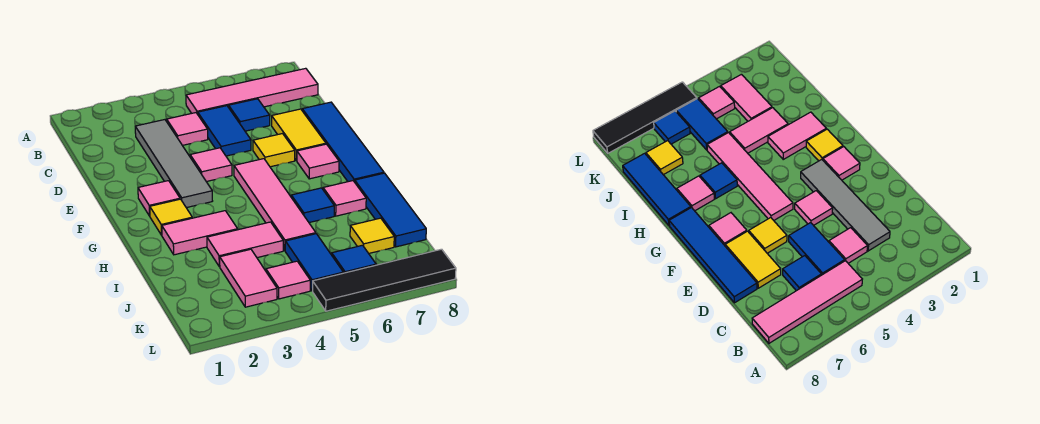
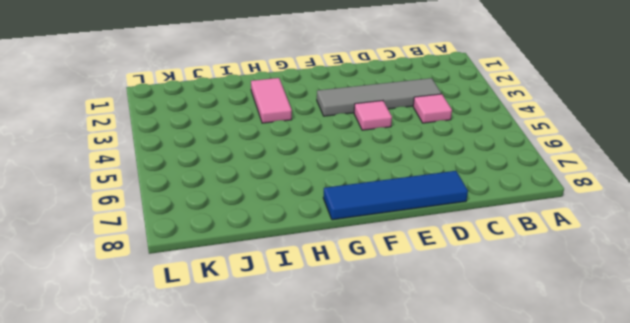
none -> pink tile B5:B8 level 1
none -> blue tile C5:D5 level 1
none -> blue tile C6 level 1

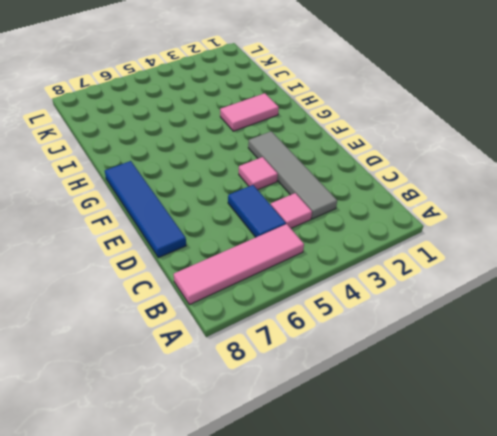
none -> blue tile C6 level 1
none -> yellow tile D7:E7 level 1
none -> yellow tile E6 level 1

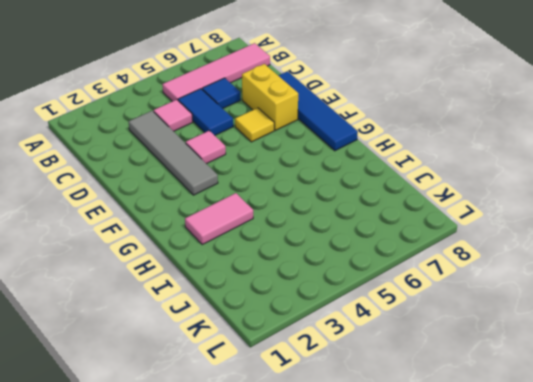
yellow brick D7:E7 level 1 -> yellow tile D7:E7 level 1
none -> pink tile F2 level 1
none -> pink tile F5:I5 level 1
none -> pink tile F7 level 1

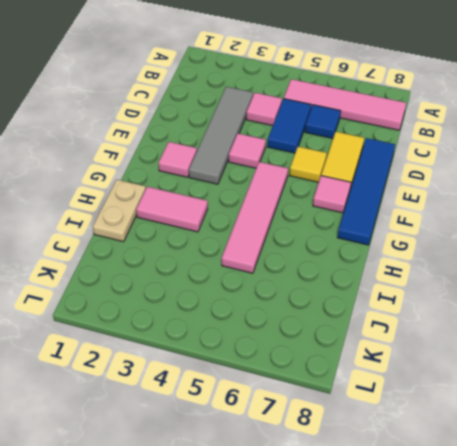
tan plate H1:I1 level 1 -> none
none -> yellow tile G2 level 1
none -> blue tile H6 level 1
none -> pink tile H7 level 1

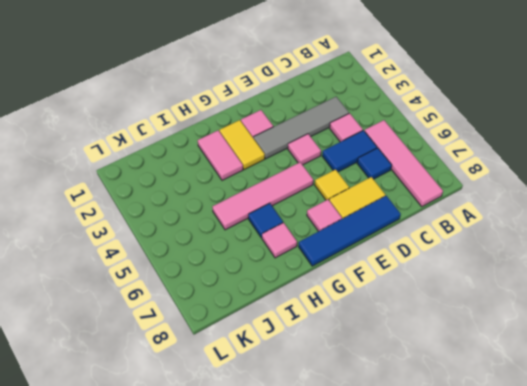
yellow tile G2:G3 level 1 -> yellow tile G2 level 1
none -> blue tile H8:J8 level 1
none -> pink tile I3:I4 level 1
none -> pink tile J3:K3 level 1

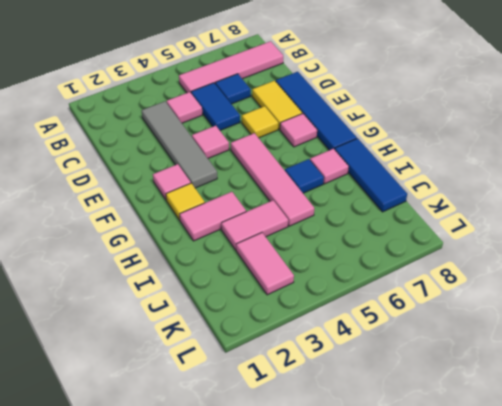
none -> blue tile J5:K5 level 1
none -> yellow tile J7 level 1
none -> pink tile K4 level 1

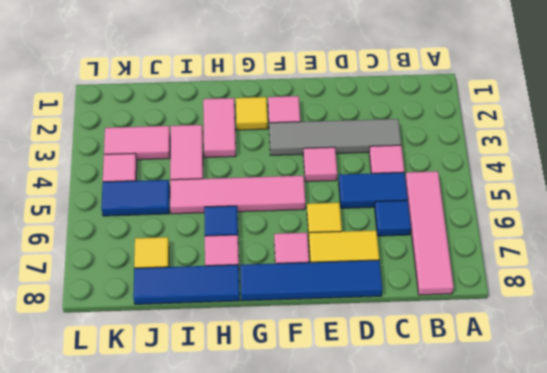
none -> blue tile K6 level 1
none -> black tile L5:L8 level 1

